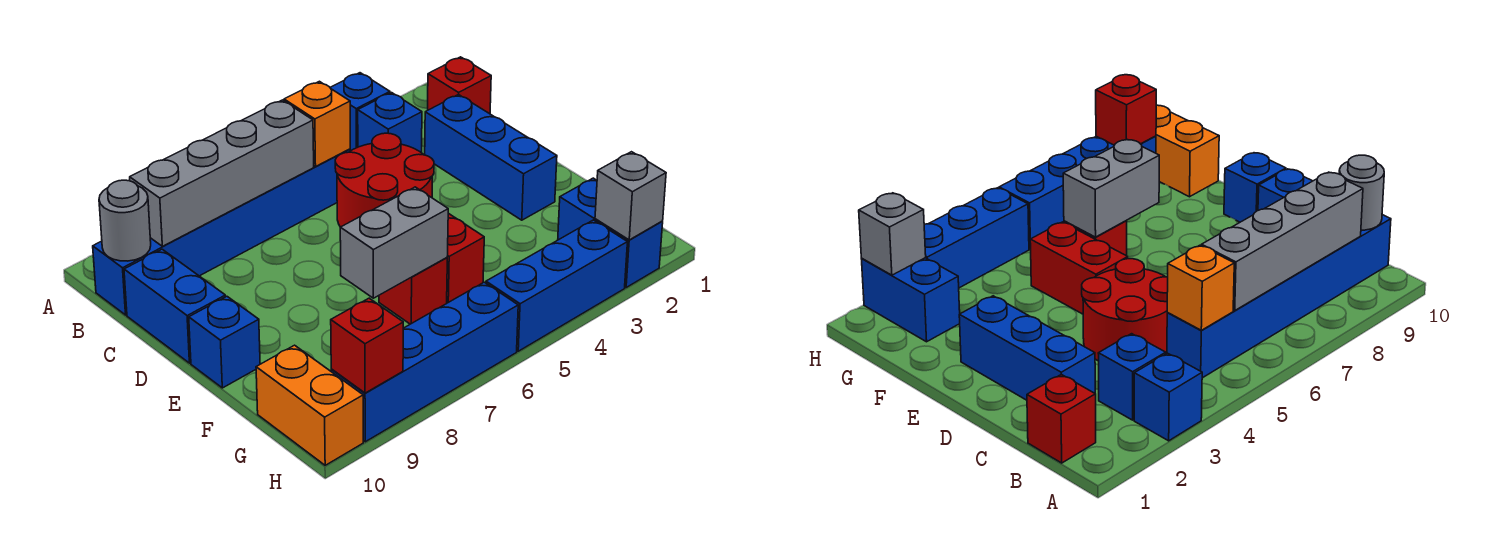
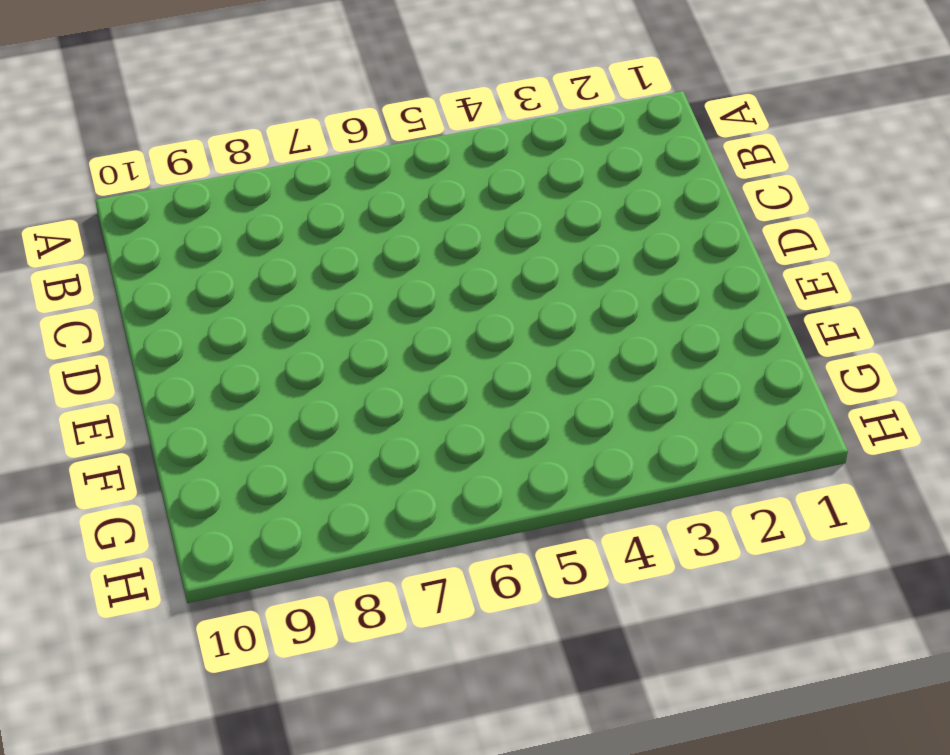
none -> blue brick A3 level 1
none -> red brick B1 level 1
none -> blue brick B3 level 1

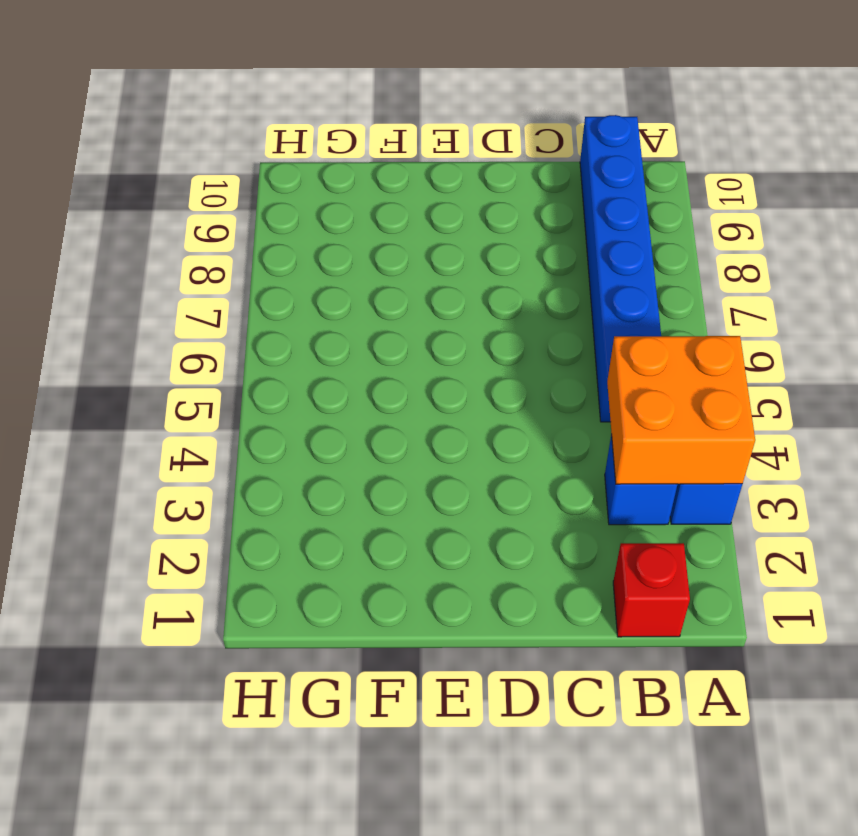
orange brick A3:B4 level 2 -> none
none -> blue brick C2:E2 level 1
none -> red round brick C4:D5 level 1
none -> blue brick C10:D10 level 1

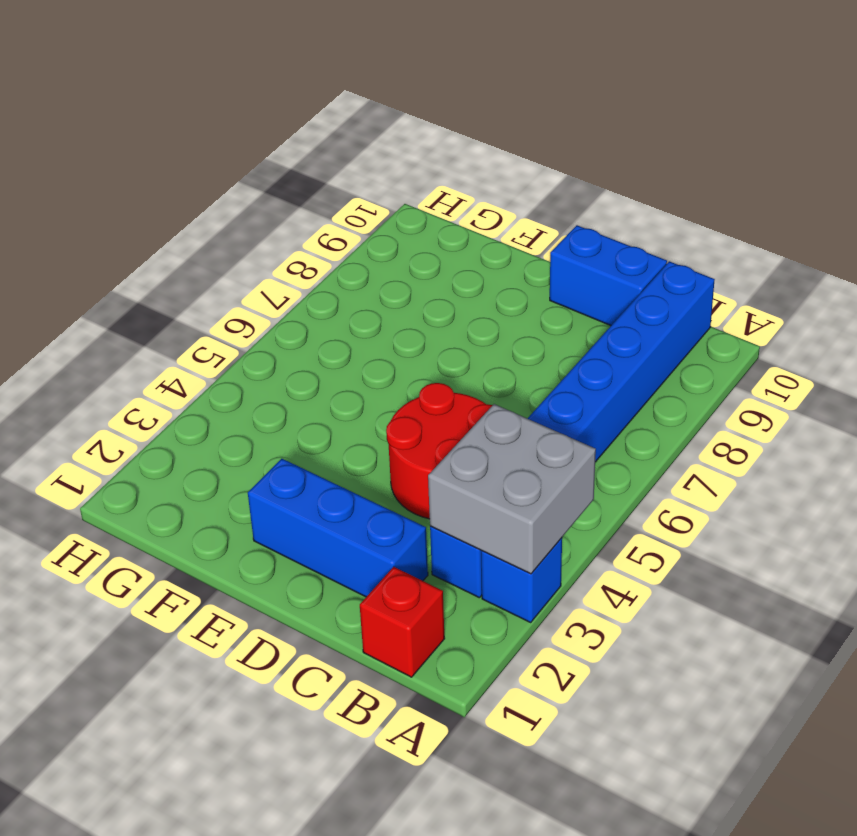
grey brick A3:B4 level 2 -> none
none -> red brick E5:F5 level 1
none -> blue brick E10 level 1
none -> red brick F6 level 1

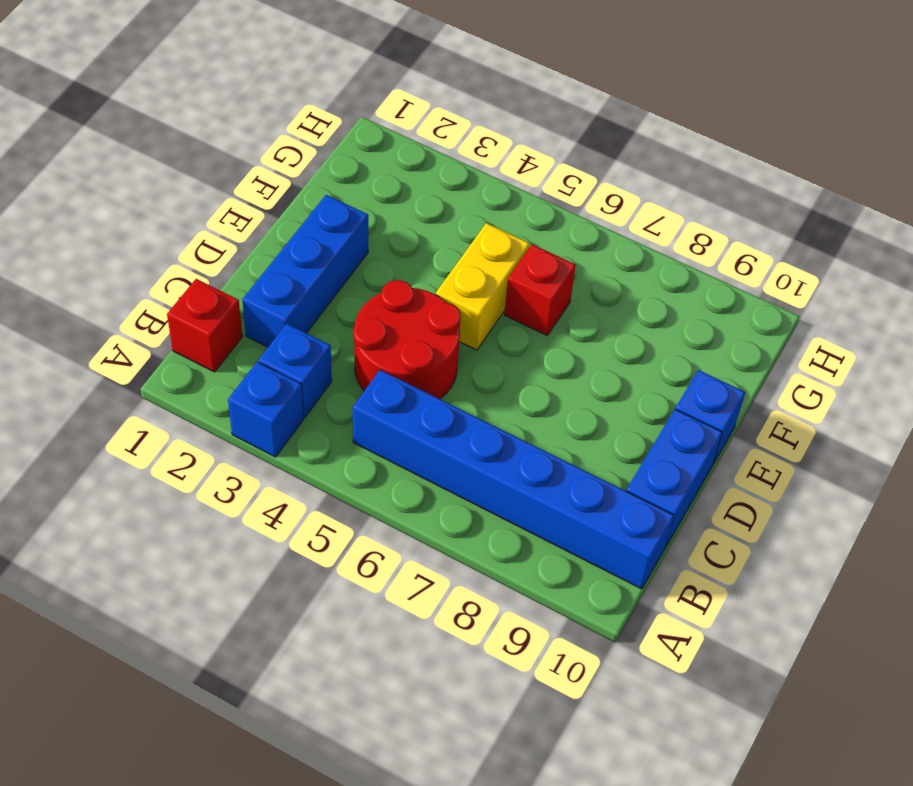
yellow brick E5:F5 level 1 -> red brick E5:F5 level 1
none -> blue brick G2:H2 level 1
none -> orange brick G10:H10 level 1
none -> blue brick H3:H5 level 1

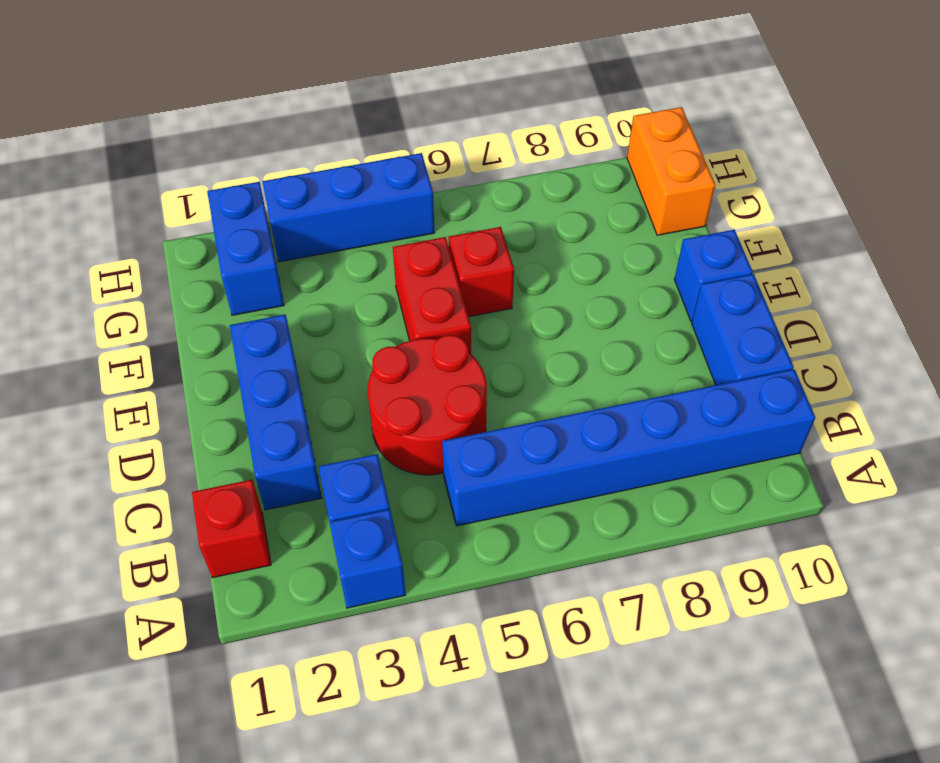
none -> blue brick H6:H9 level 1
none -> orange brick B5 level 2
none -> grey brick B6:B9 level 2

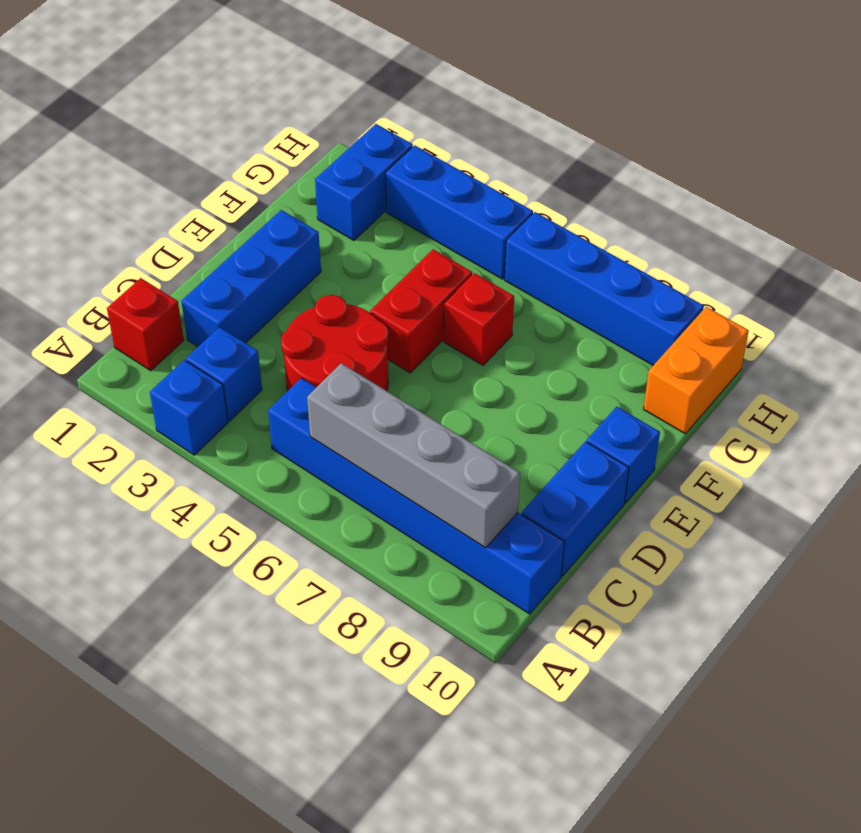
none -> orange brick B5 level 2
none -> grey round brick B10 level 2
none -> grey brick F6:F7 level 2

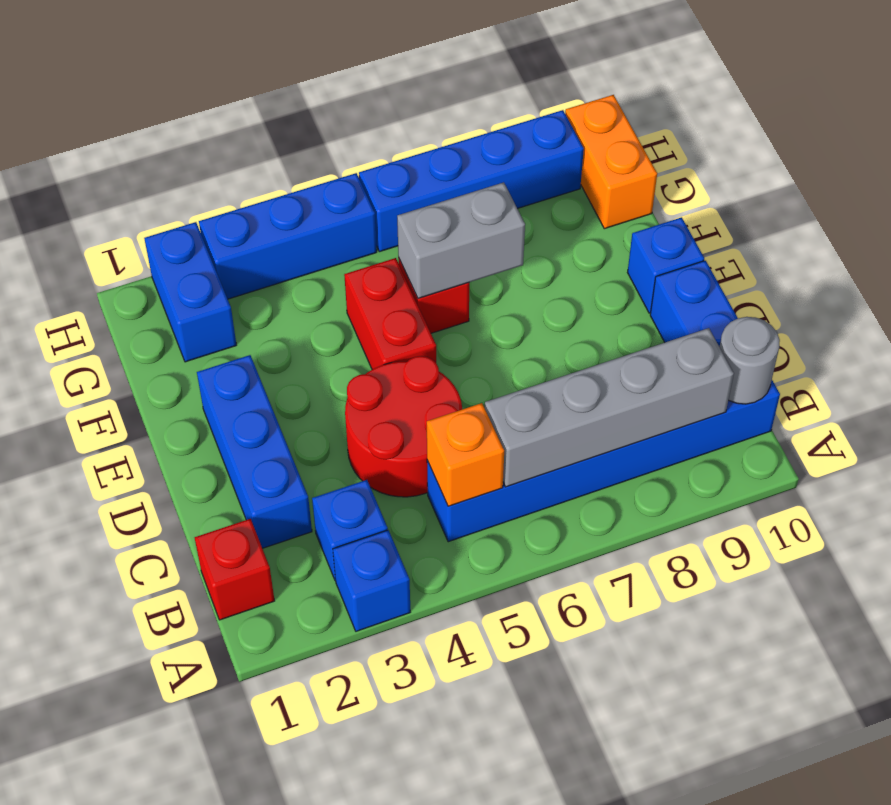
none -> grey brick H2 level 2
none -> red brick H9 level 2

